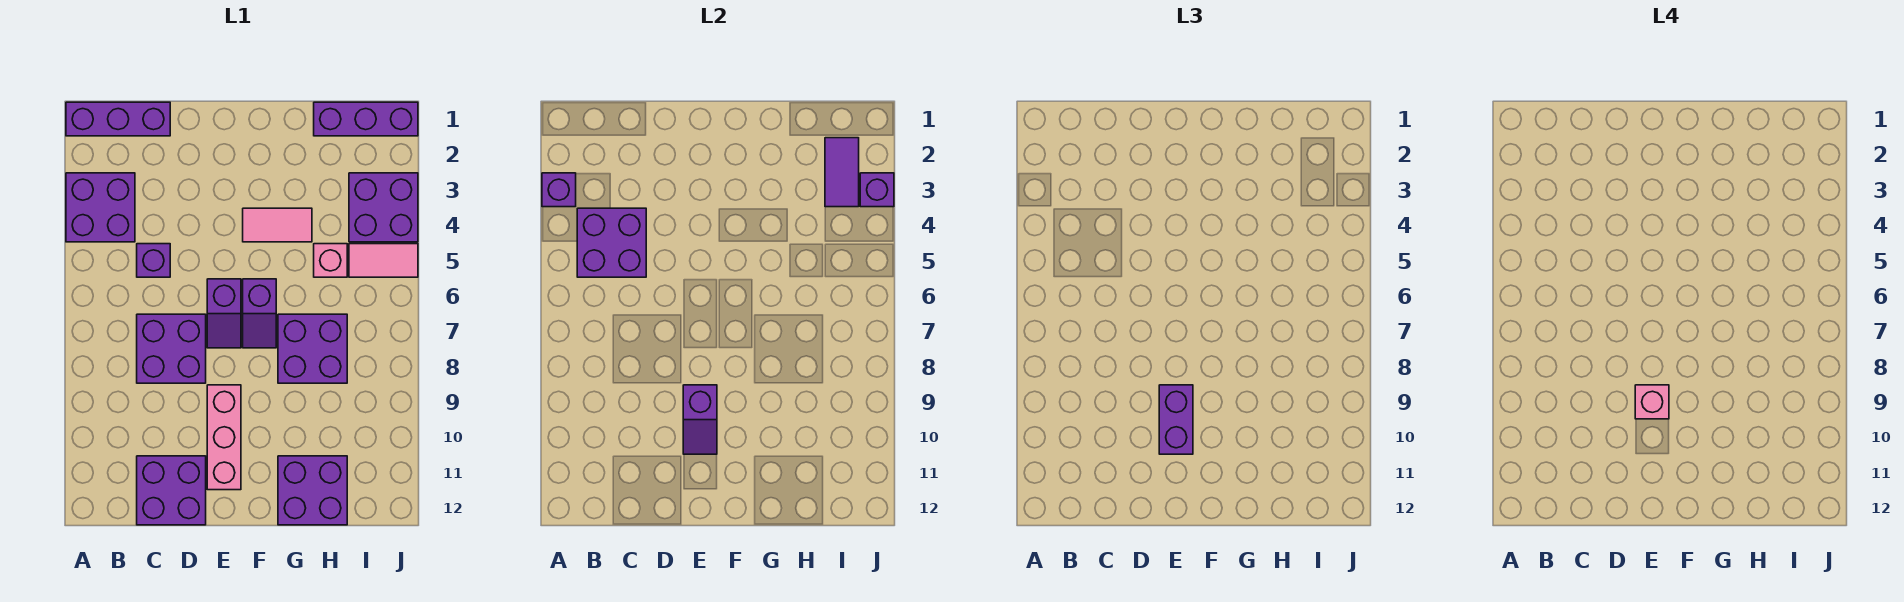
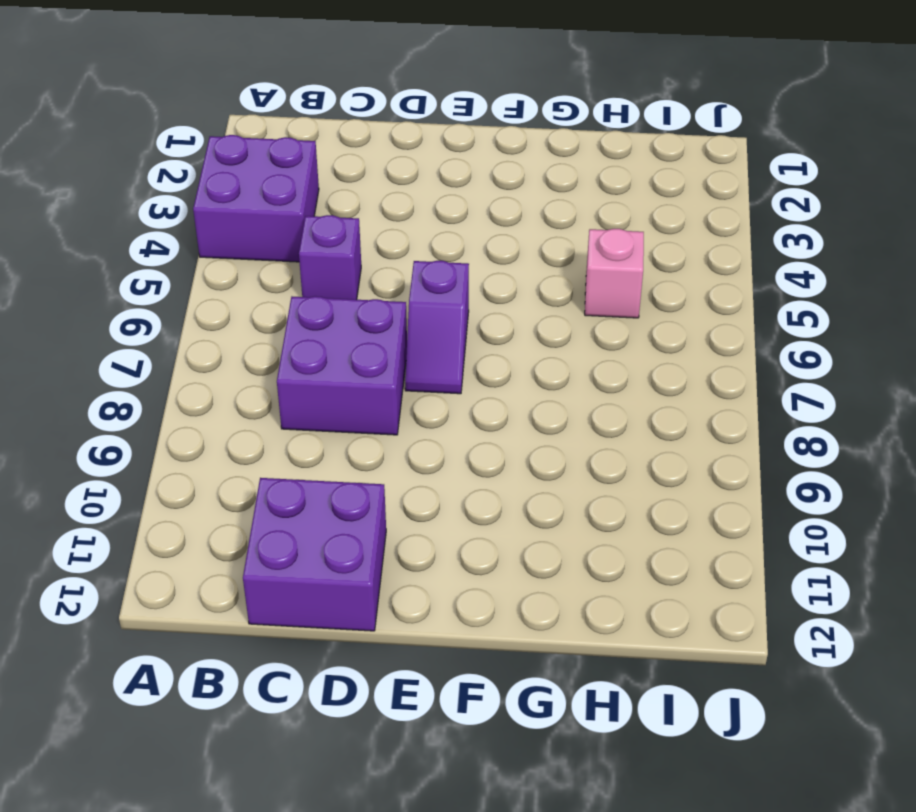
none -> purple brick A1:C1 level 1
none -> pink brick E9:E11 level 1
none -> pink tile F4:G4 level 1

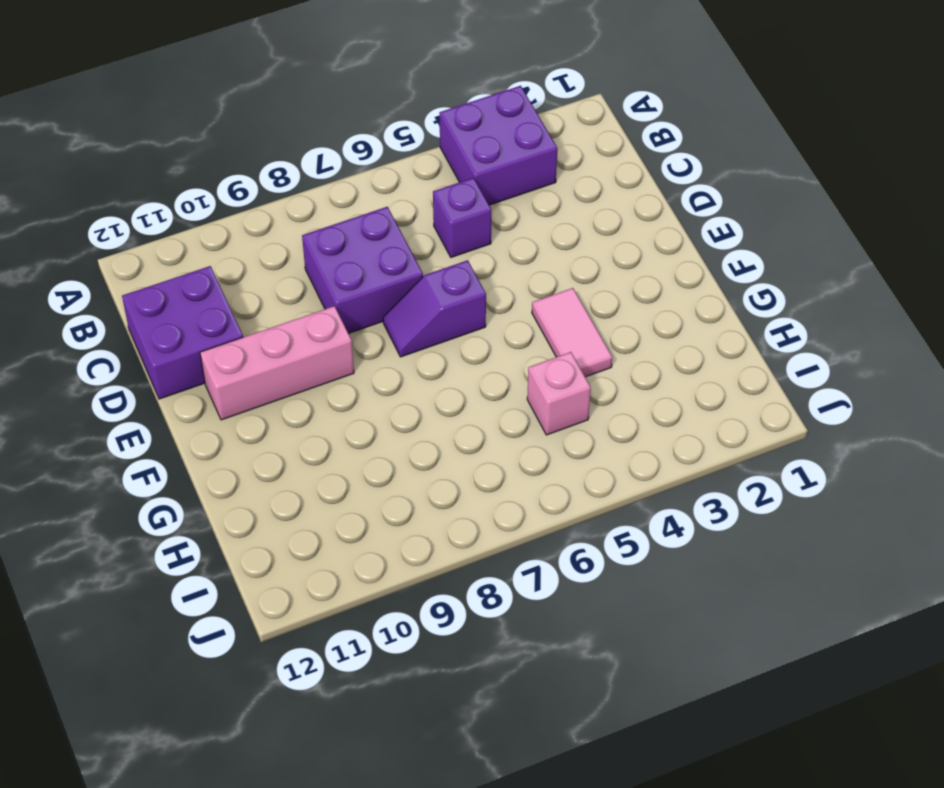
none -> purple brick A1:C1 level 1
none -> purple slope F6:F7 level 1 top 6
none -> purple brick G7:H8 level 1

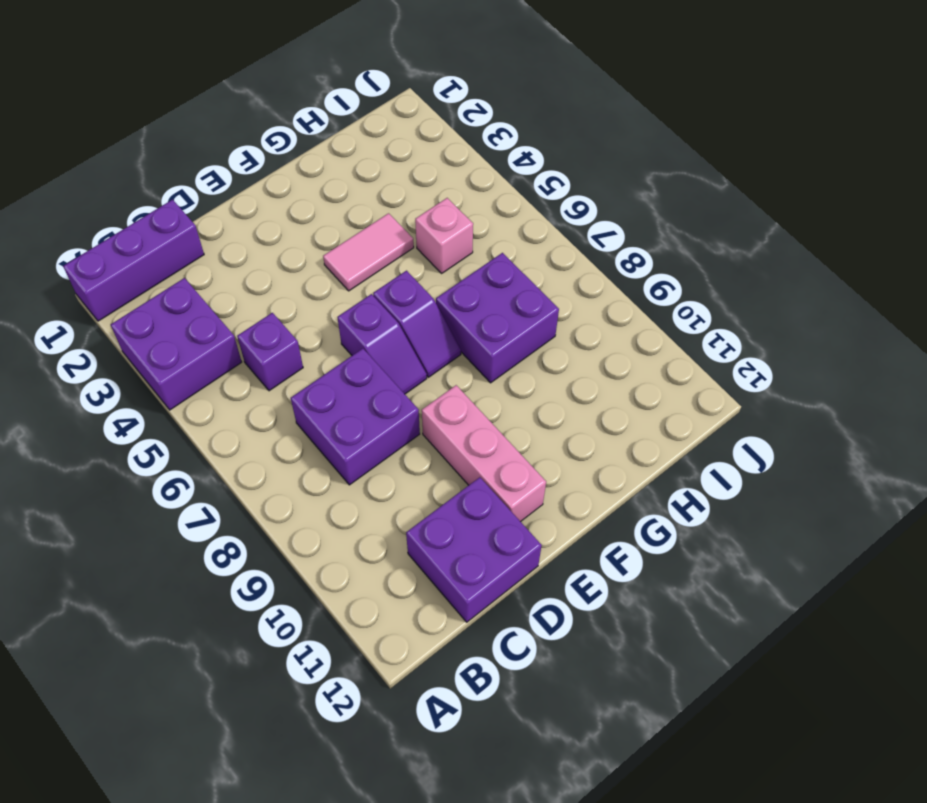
none -> purple brick G11:H12 level 1
none -> purple brick H1:J1 level 1
none -> purple brick I3:J4 level 1

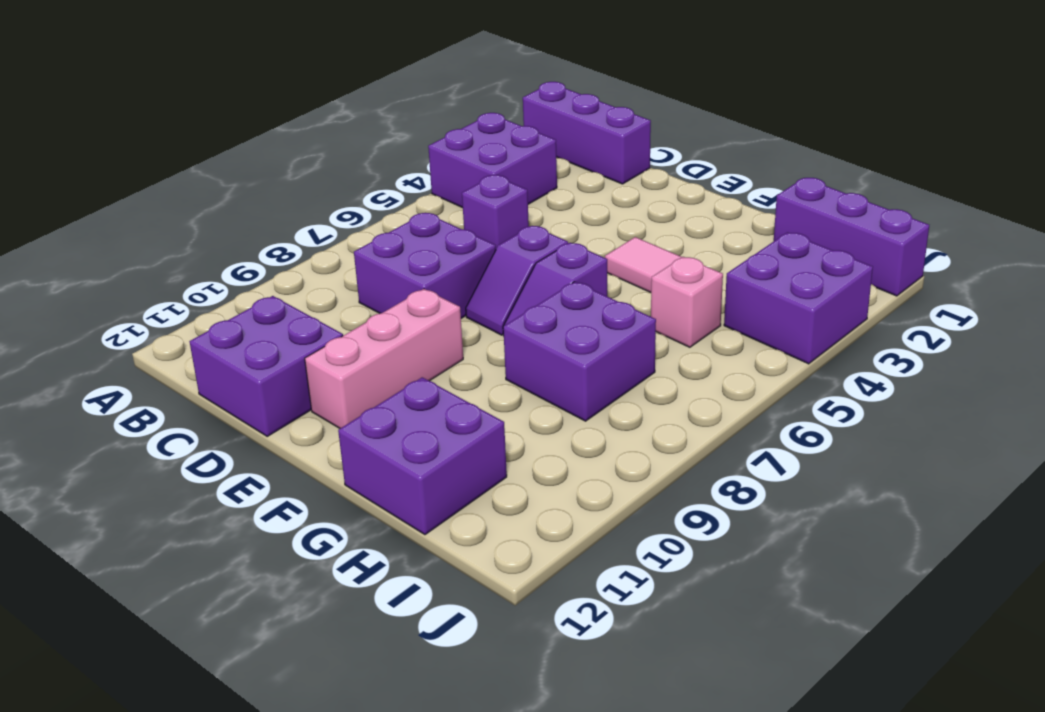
none -> pink tile I5:J5 level 1
none -> purple brick A3 level 2
none -> purple brick B4:C5 level 2

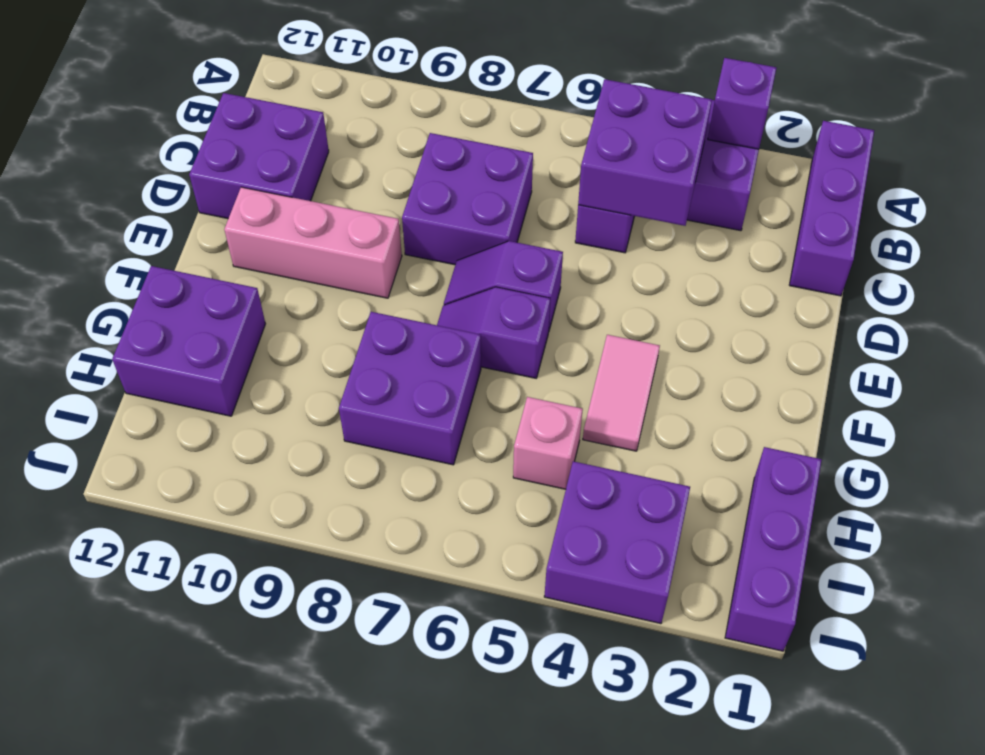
none -> pink tile I5:J5 level 1
none -> purple slope E9:E10 level 2 top 9
none -> purple tile I2:I3 level 2

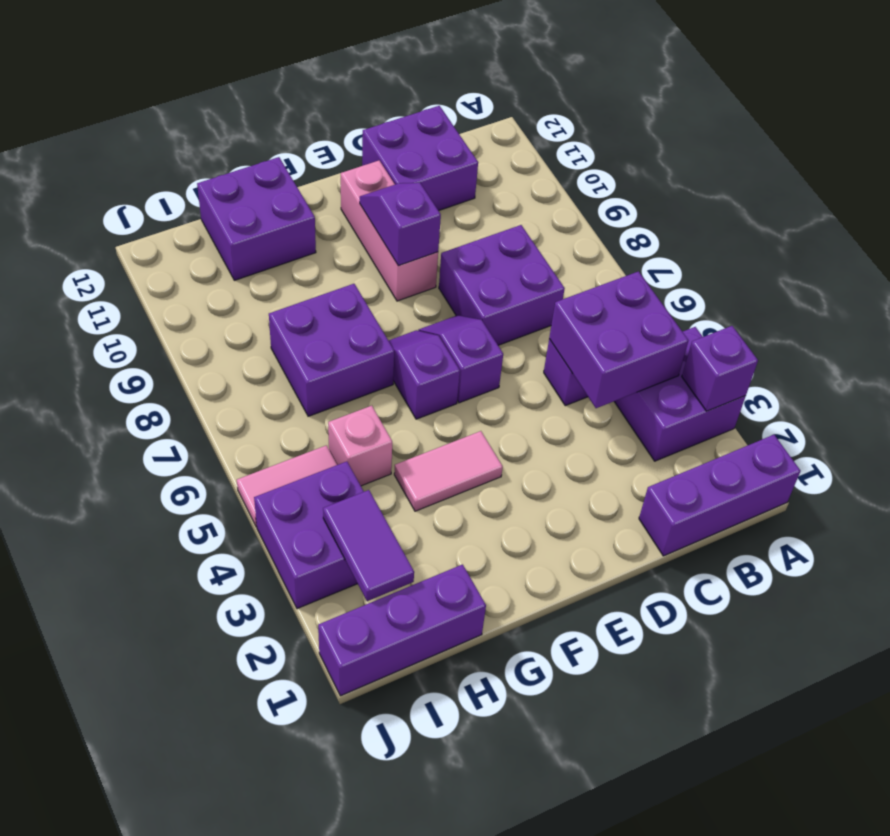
none -> purple brick J3 level 2
none -> purple brick E9:E10 level 3
none -> pink brick E9 level 4

